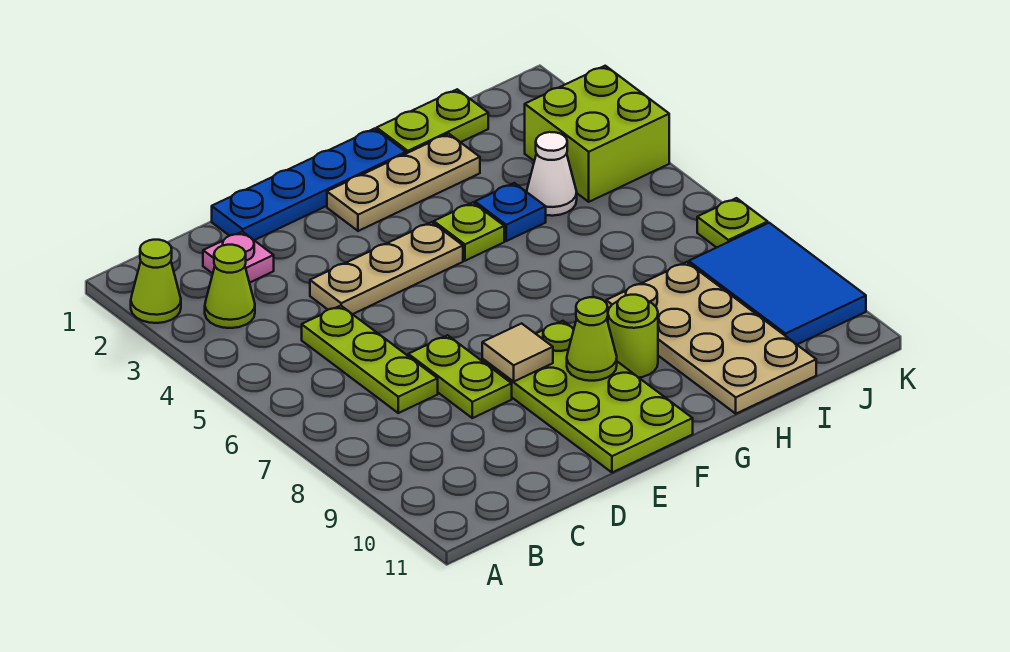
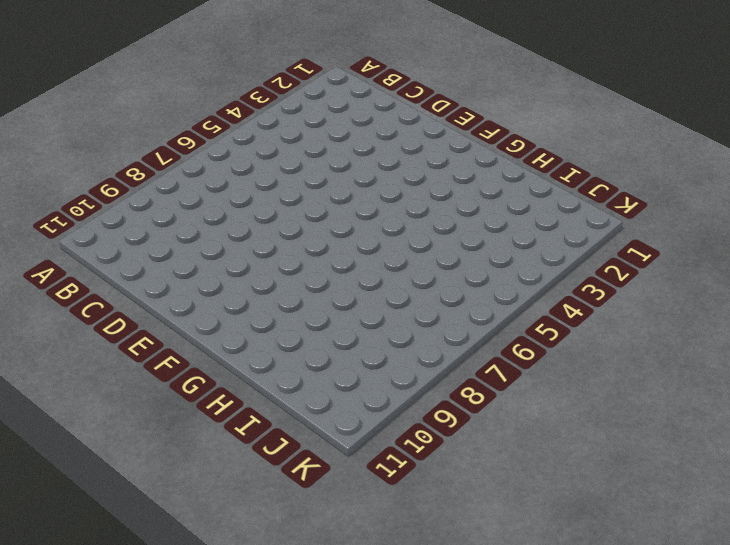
none -> lime cone A2 level 1
none -> lime cone B3 level 1
none -> pink plate C2 level 1

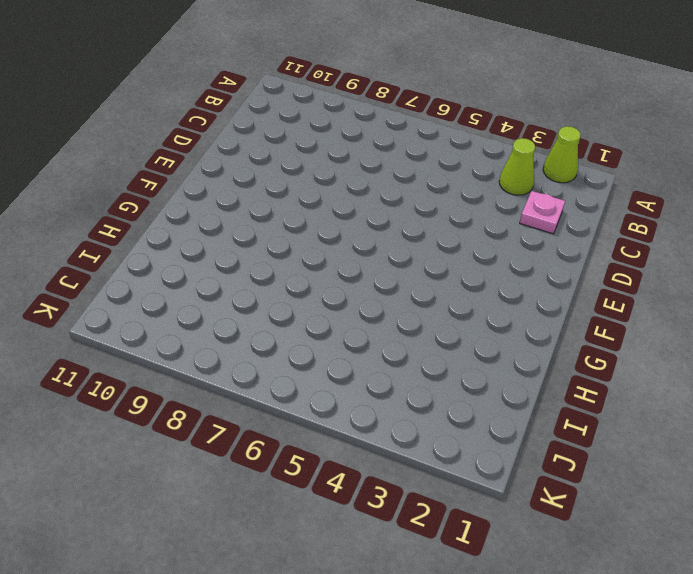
none -> lime plate C5:C7 level 1
none -> blue plate D1:G1 level 1
none -> tan plate D4:F4 level 1

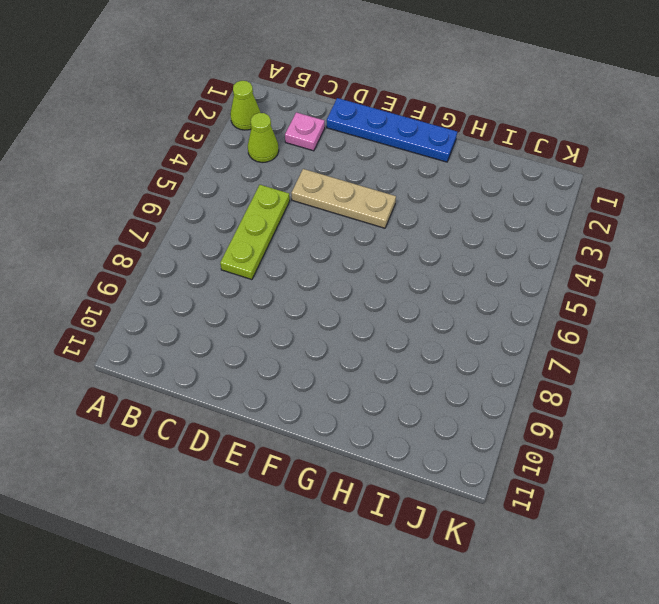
none -> lime plate D7:D8 level 1
none -> lime plate E8:F11 level 1
none -> tan plate F2:H2 level 1

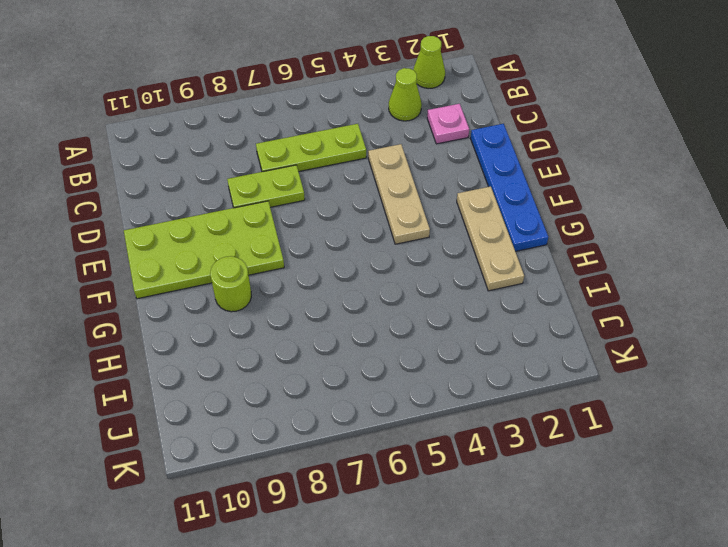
none -> lime plate G4 level 1
none -> lime plate H1:I1 level 1
none -> blue plate H4 level 1

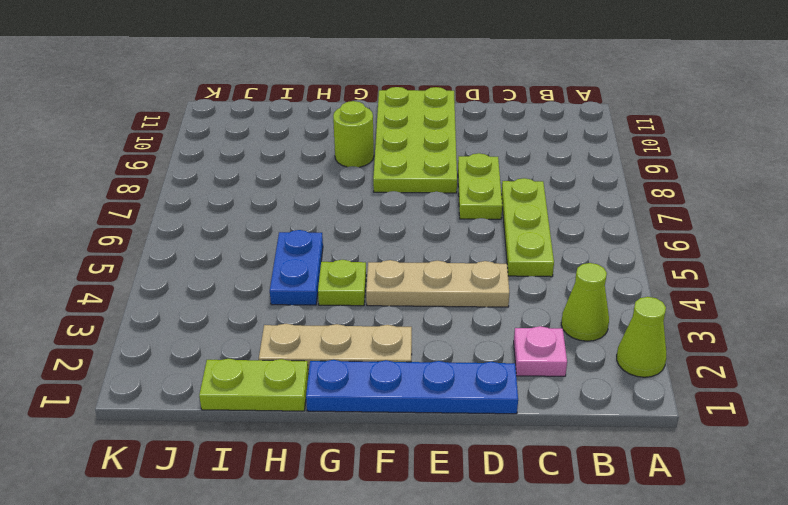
blue plate H4:H5 level 1 -> blue plate H4 level 1
none -> tan plate H8:I11 level 1
none -> white cone I4 level 1
none -> lime brick J3:K4 level 1

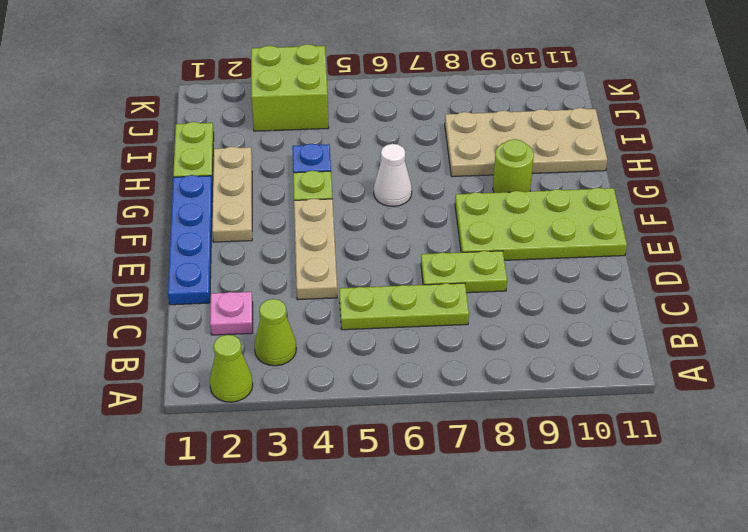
white cone G6 level 1 -> white cone I4 level 1
none -> blue tile J8:K10 level 1
none -> lime plate K7 level 1
none -> tan tile E8 level 2

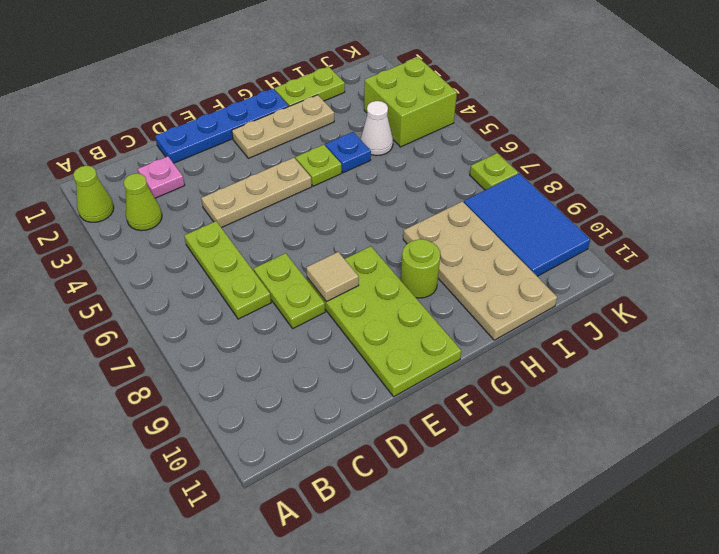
none -> lime cone F9 level 2

